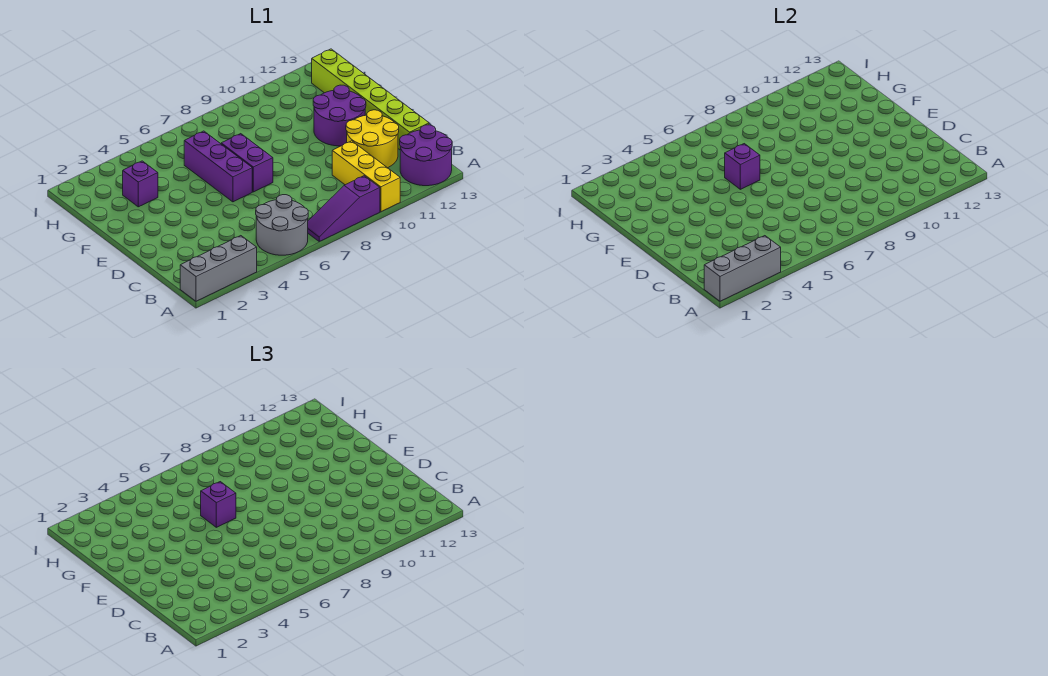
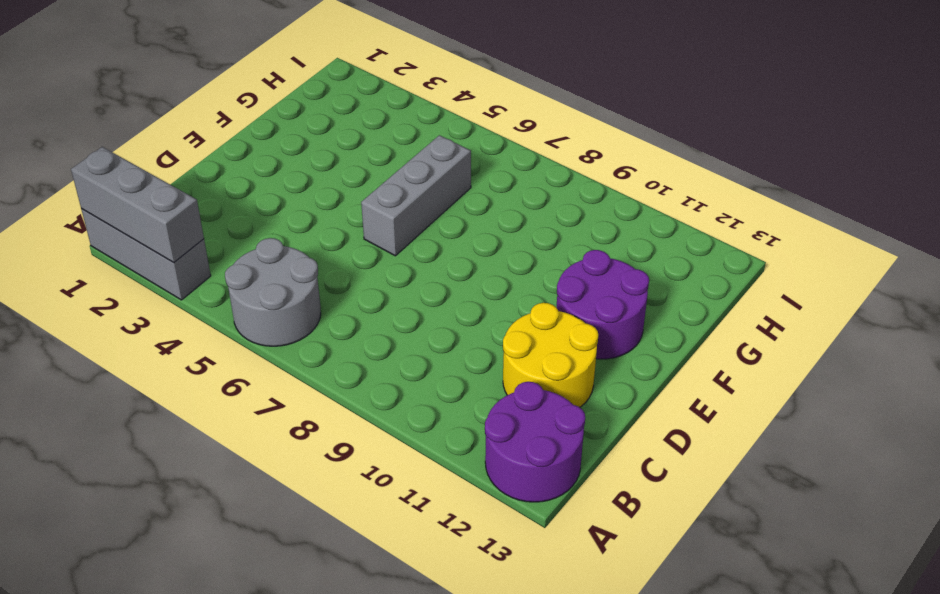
grey brick E6:G6 level 1 -> purple brick E6:G6 level 1
none -> purple slope A7:A9 level 1 top 9
none -> yellow brick A10:C10 level 1
none -> lime brick C13:H13 level 1

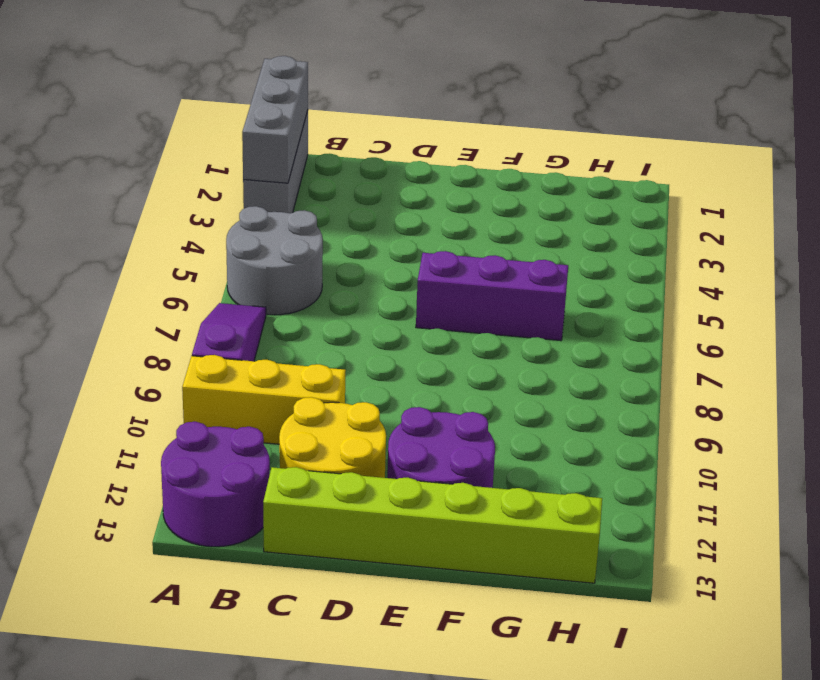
none -> purple brick E7:F7 level 1
none -> purple brick G3 level 1
none -> purple brick F6 level 2

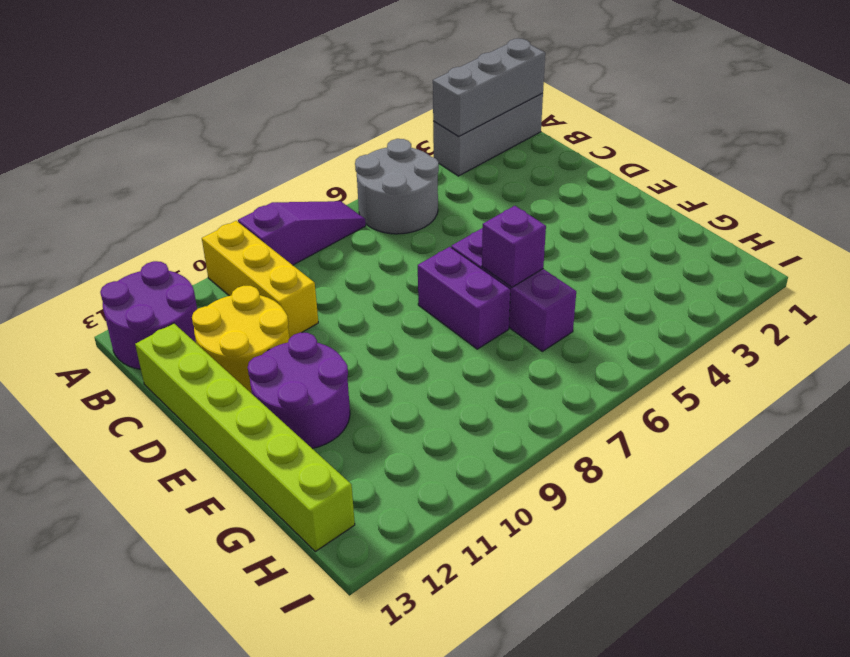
none -> purple brick G3 level 1
none -> purple brick F6 level 3

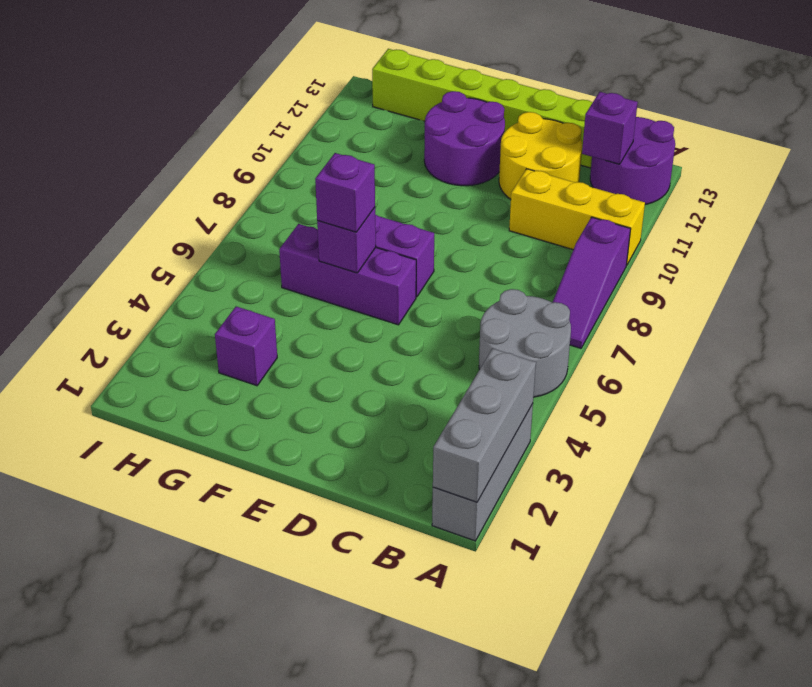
purple brick B12 level 2 -> none

